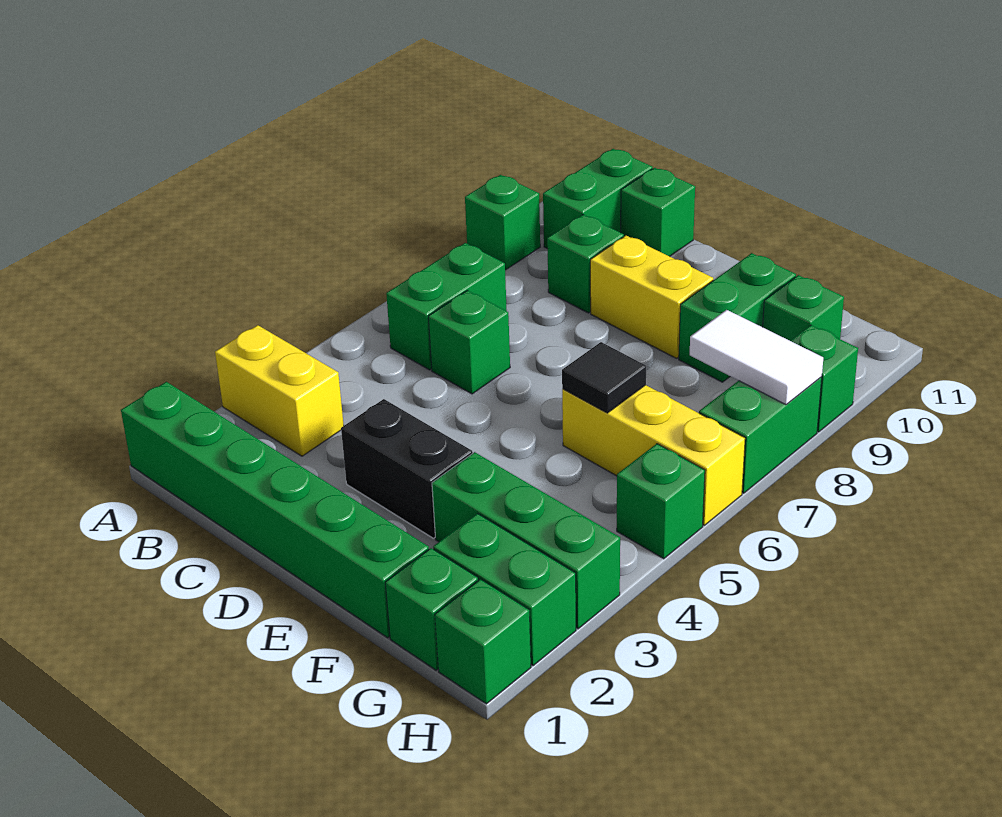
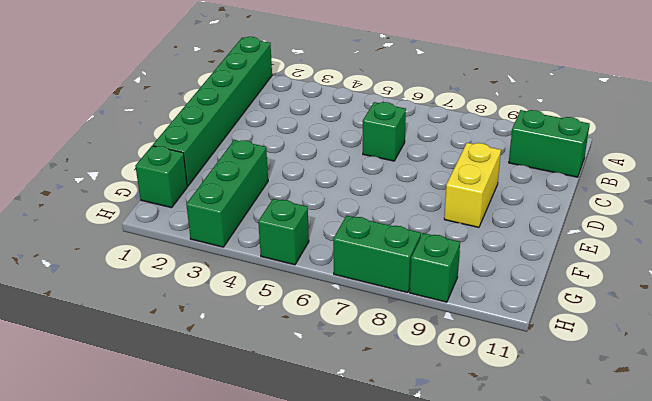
none -> yellow brick A3:B3 level 1
none -> green brick A9 level 1
none -> green brick B6:B7 level 1

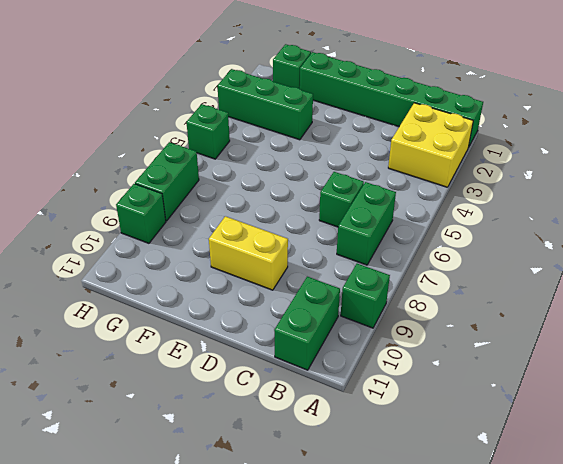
yellow brick A2:B3 level 1 -> yellow brick A3:B3 level 1
none -> green brick C9 level 1
none -> green brick C11 level 1
none -> black brick D3:E3 level 1

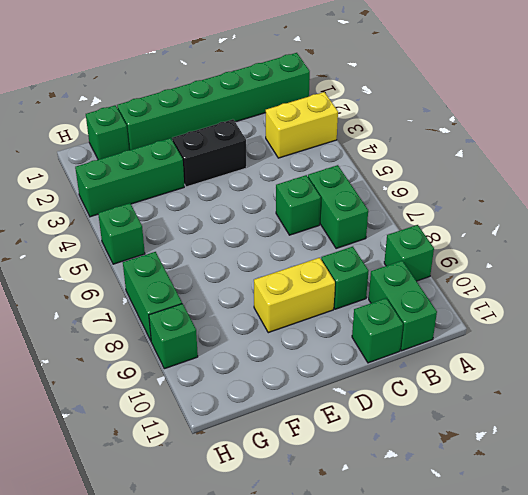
none -> yellow brick F6:H6 level 1
none -> green brick F9:F10 level 1
none -> green brick G2:H2 level 1

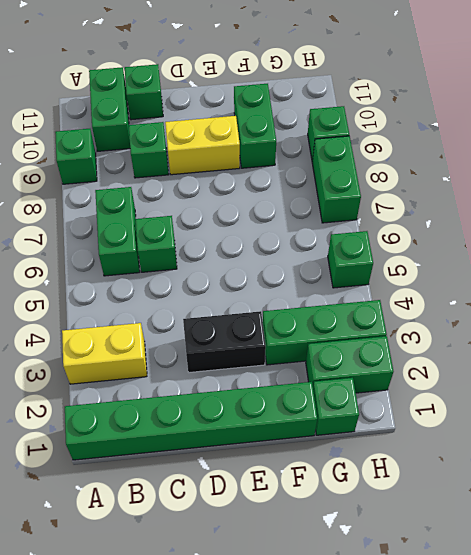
none -> yellow brick F6:H6 level 1
none -> green brick G10 level 1
none -> green brick H1 level 1

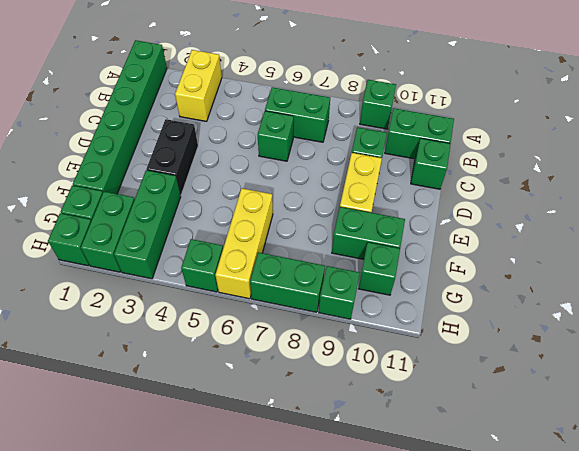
none -> black tile F6 level 2
none -> white tile G8:H8 level 2

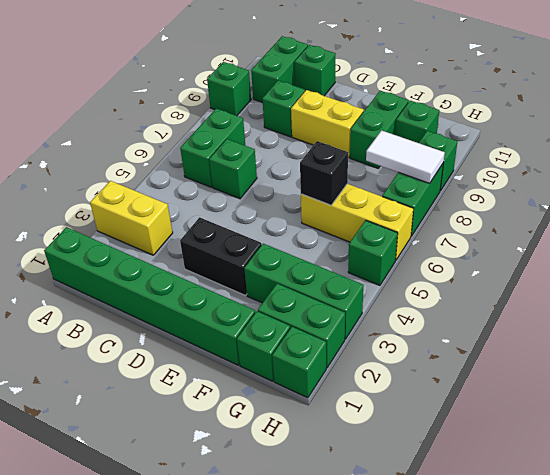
black brick F6 level 2 -> black tile F6 level 2

